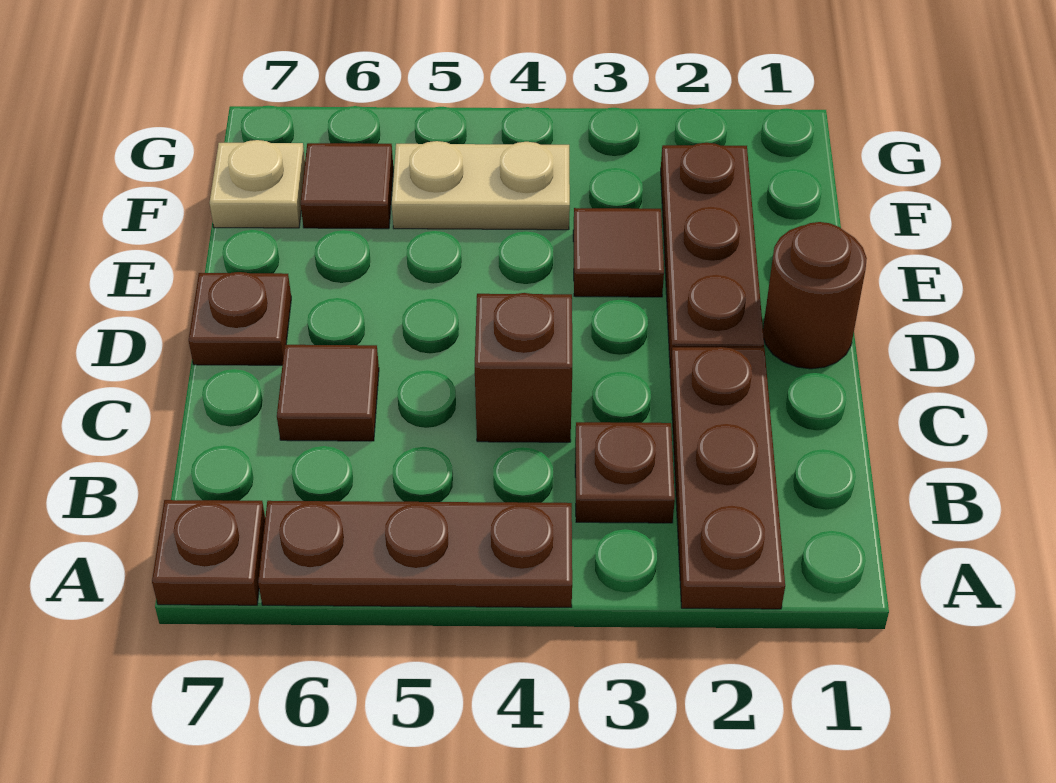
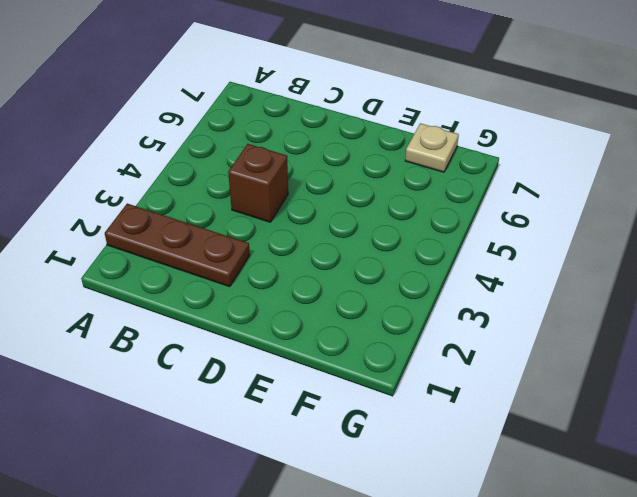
none -> brown plate A4:A6 level 1
none -> brown plate A7 level 1
none -> brown plate B3 level 1

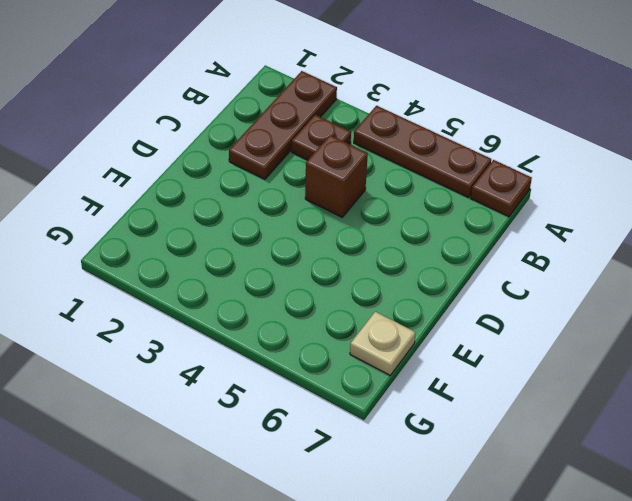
none -> brown tile C6 level 1
none -> brown round brick D1 level 1
none -> brown plate D2:F2 level 1

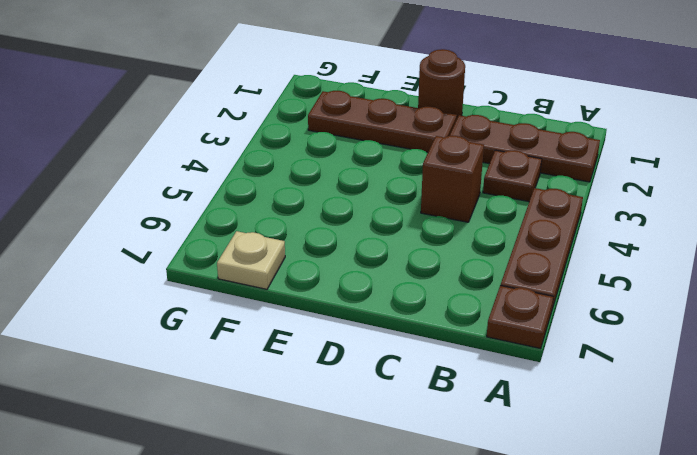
none -> brown tile C6 level 1
none -> brown plate D7 level 1
none -> brown tile E3 level 1

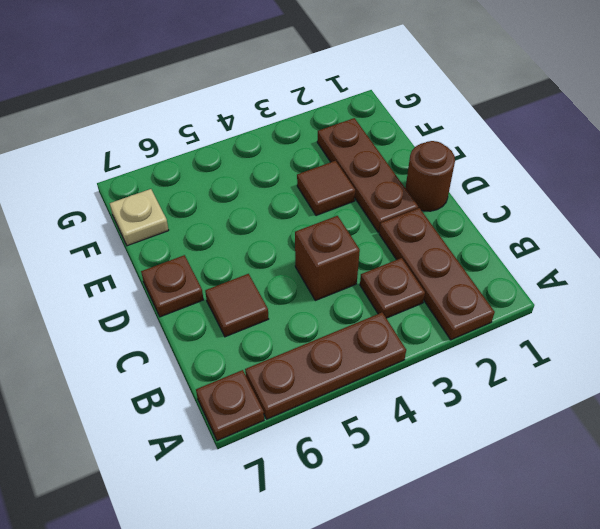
none -> tan plate F4:F5 level 1
none -> brown tile F6 level 1

